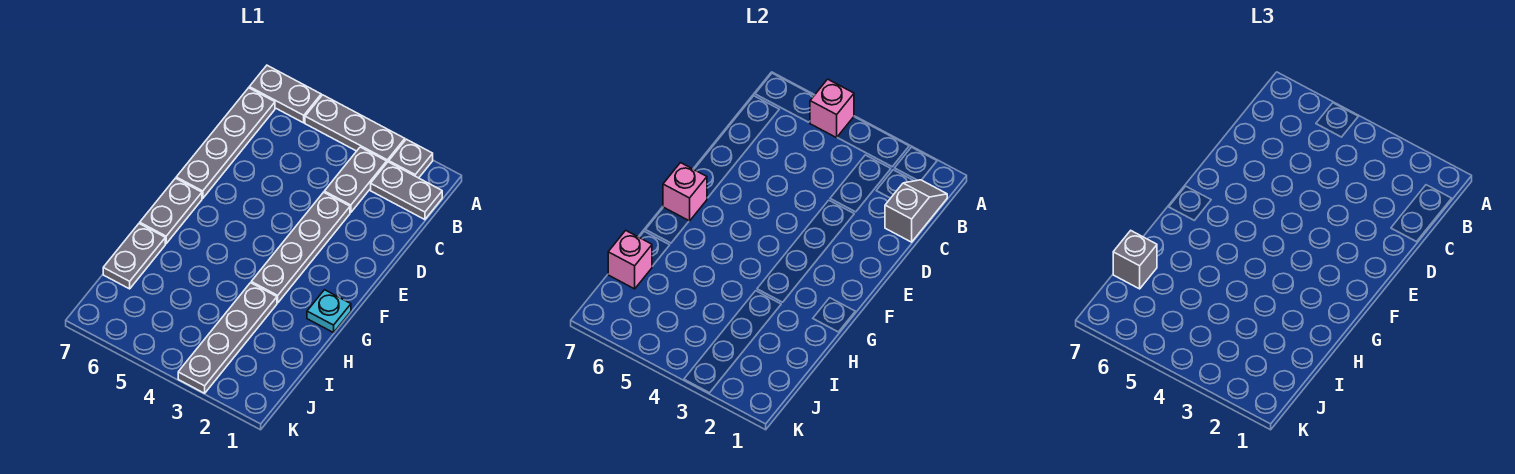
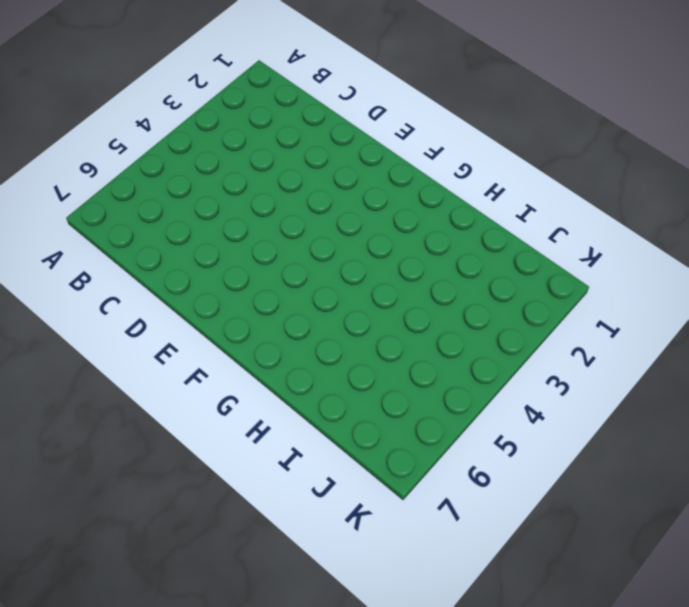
none -> grey plate A2 level 1
none -> grey plate A3:A5 level 1
none -> grey plate A6:A7 level 1

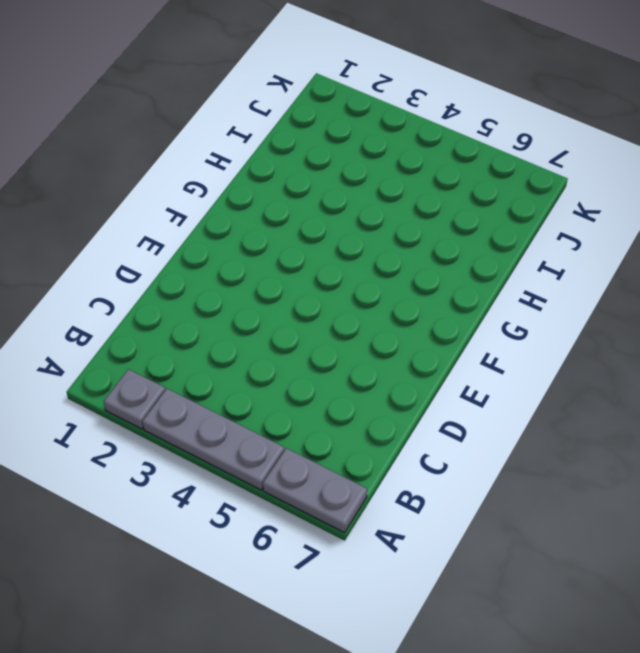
none -> grey plate B1:B2 level 1
none -> grey plate B3:C3 level 1
none -> grey plate B7:E7 level 1

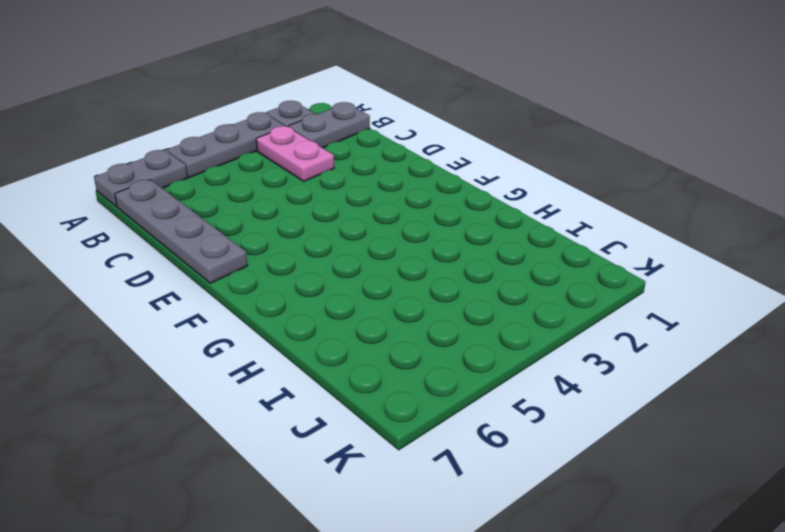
pink plate B3:C3 level 1 -> grey plate B3:C3 level 1
none -> grey plate D3:G3 level 1
none -> grey plate F7:G7 level 1
none -> cyan plate G1 level 1

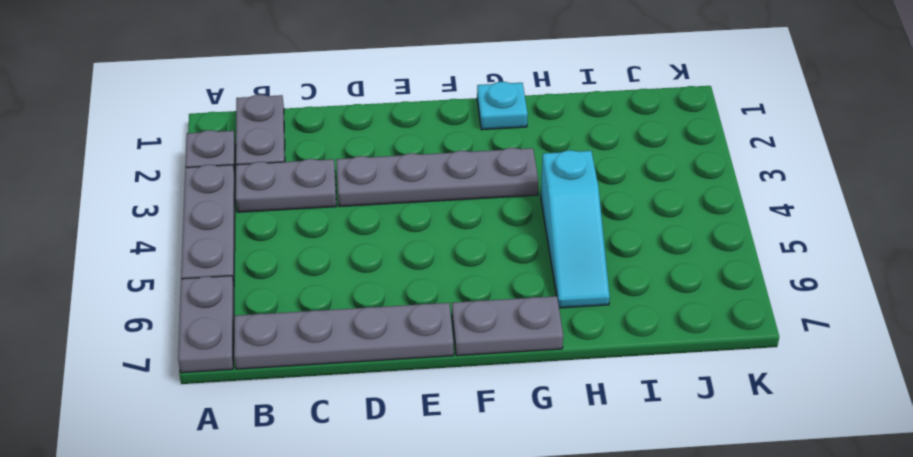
cyan slope H4:H6 level 1 top 4 -> none
none -> grey plate H3:K3 level 1
none -> grey plate H7:I7 level 1
none -> pink brick A5 level 2

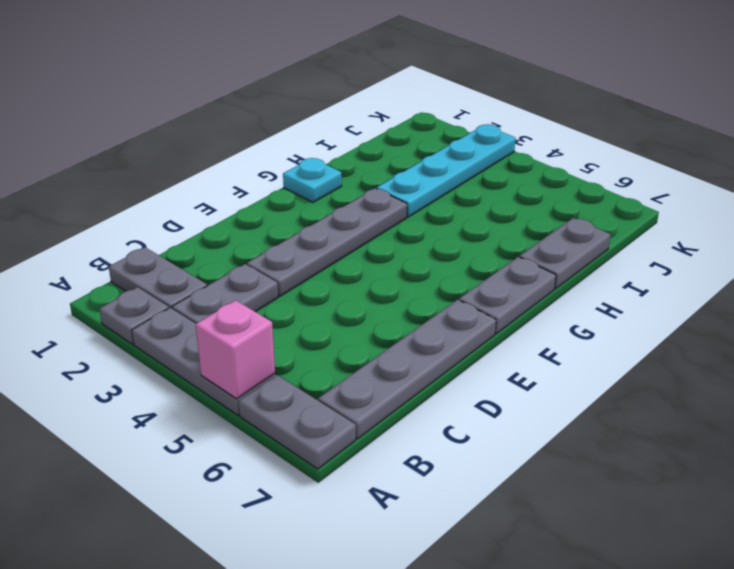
cyan plate H3:K3 level 1 -> grey plate H3:K3 level 1
none -> grey slope B1:C1 level 2 top C
none -> pink brick F7 level 2
none -> pink brick I7 level 2

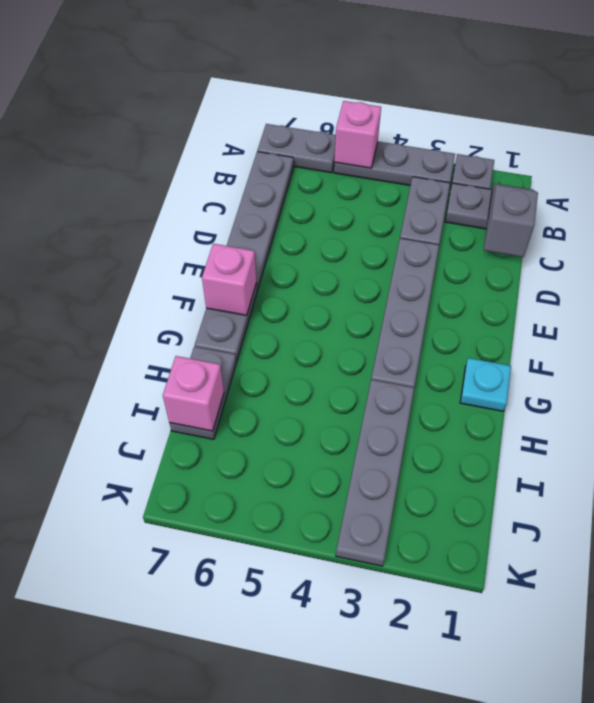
none -> grey brick I7 level 3

